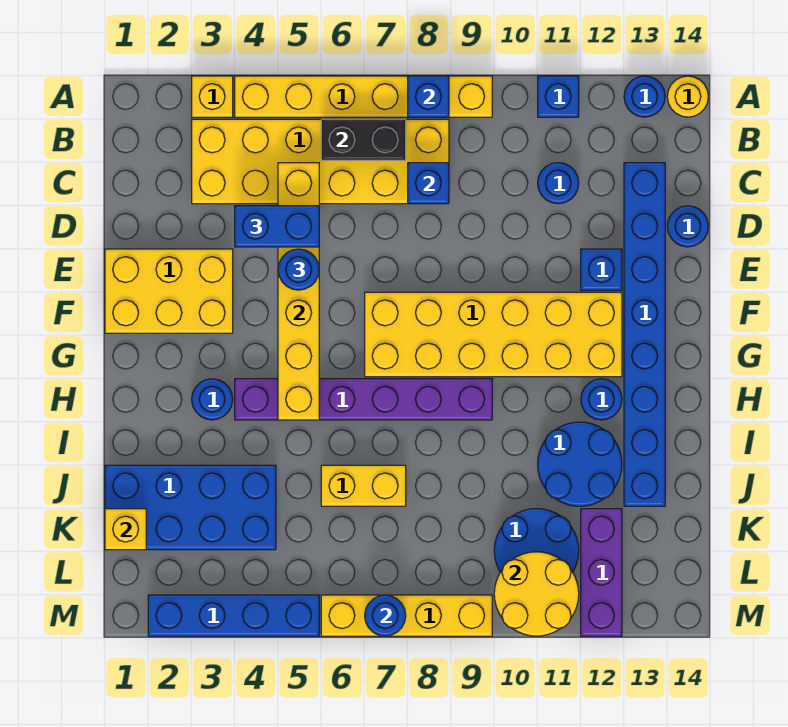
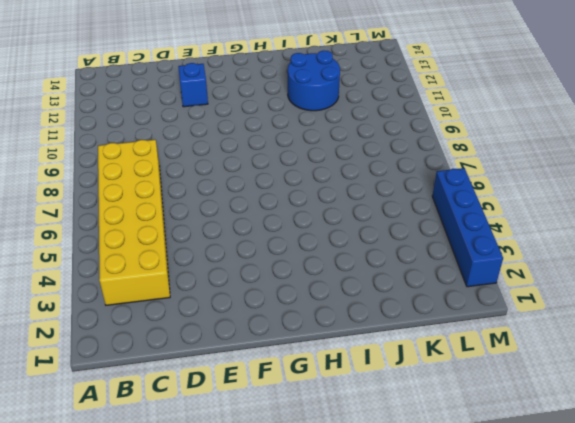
none -> yellow brick A3 level 1
none -> yellow brick A4:A9 level 1
none -> blue brick A11 level 1
none -> blue round brick A13 level 1

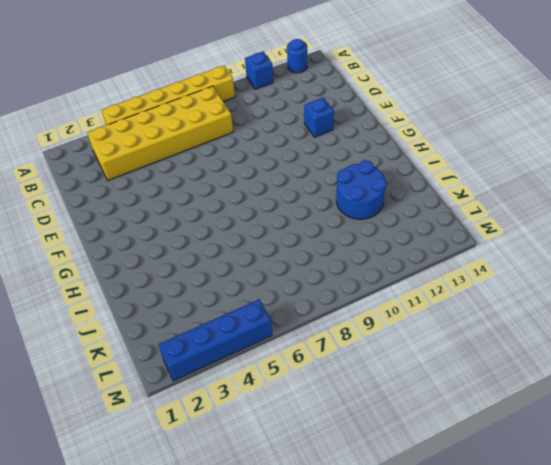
none -> yellow brick A3 level 1
none -> yellow round brick A14 level 1
none -> blue round brick C11 level 1
none -> blue brick C13:J13 level 1

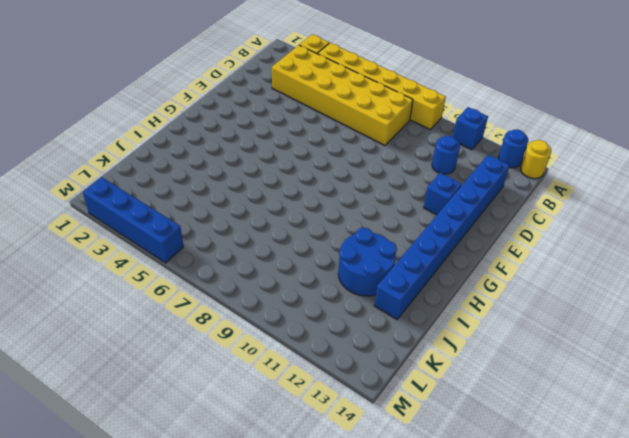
none -> blue round brick D14 level 1
none -> yellow brick E1:F3 level 1
none -> yellow brick F7:G12 level 1
none -> blue round brick H3 level 1

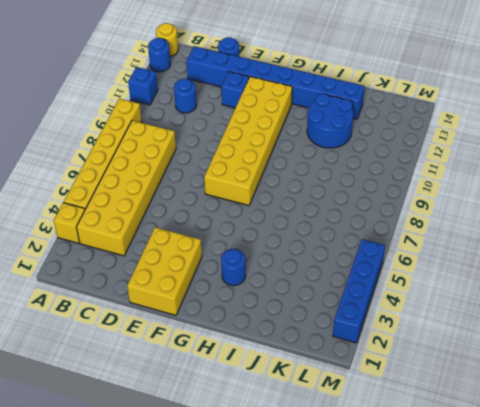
none -> purple brick H4:H9 level 1
none -> blue round brick H12 level 1
none -> blue brick J1:K4 level 1
none -> yellow brick J6:J7 level 1

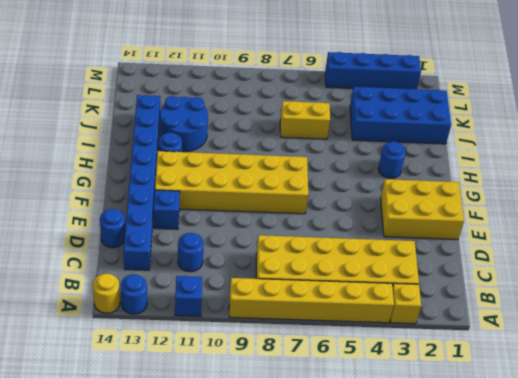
none -> purple brick H4:H9 level 1
none -> blue round brick K10:L11 level 1
none -> purple brick K12:M12 level 1
none -> yellow brick M6:M9 level 1

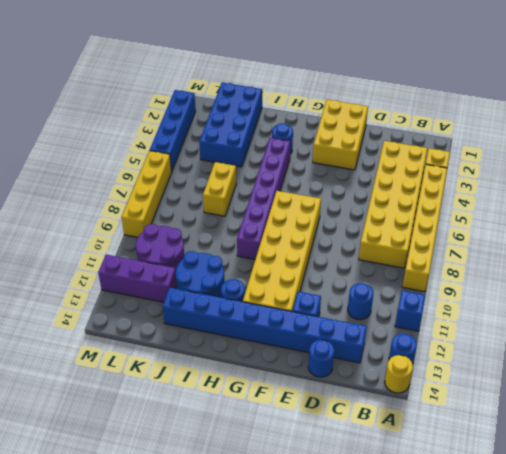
purple round brick K10:L11 level 1 -> blue round brick K10:L11 level 1
none -> blue brick A8 level 2
none -> black brick B6:B7 level 2
none -> yellow brick C5:H5 level 2
none -> blue brick C8 level 2

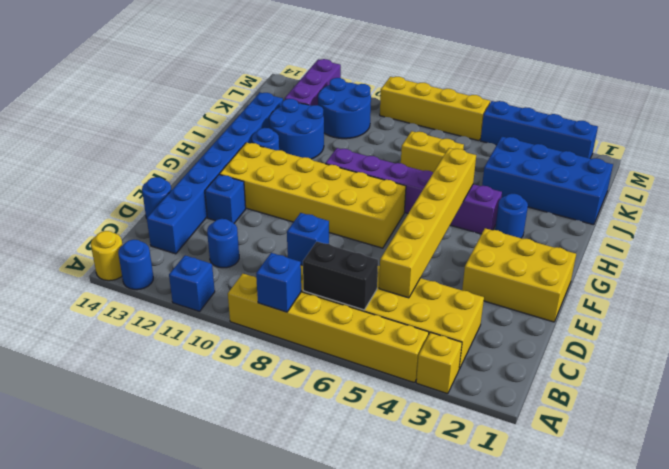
none -> yellow brick K1 level 2
none -> yellow round brick L10:M11 level 2
none -> blue round brick M7 level 2
none -> blue brick D4:D5 level 3

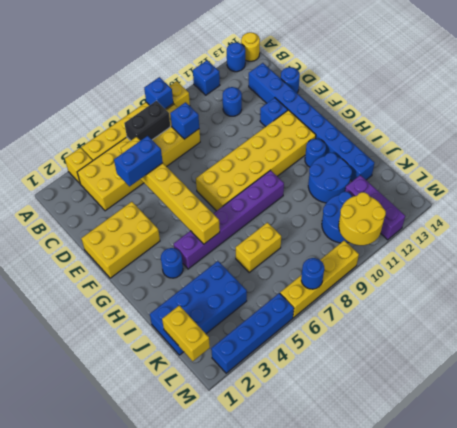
yellow brick K1:L1 level 2 -> yellow brick K1 level 2
none -> blue round brick E5 level 3

